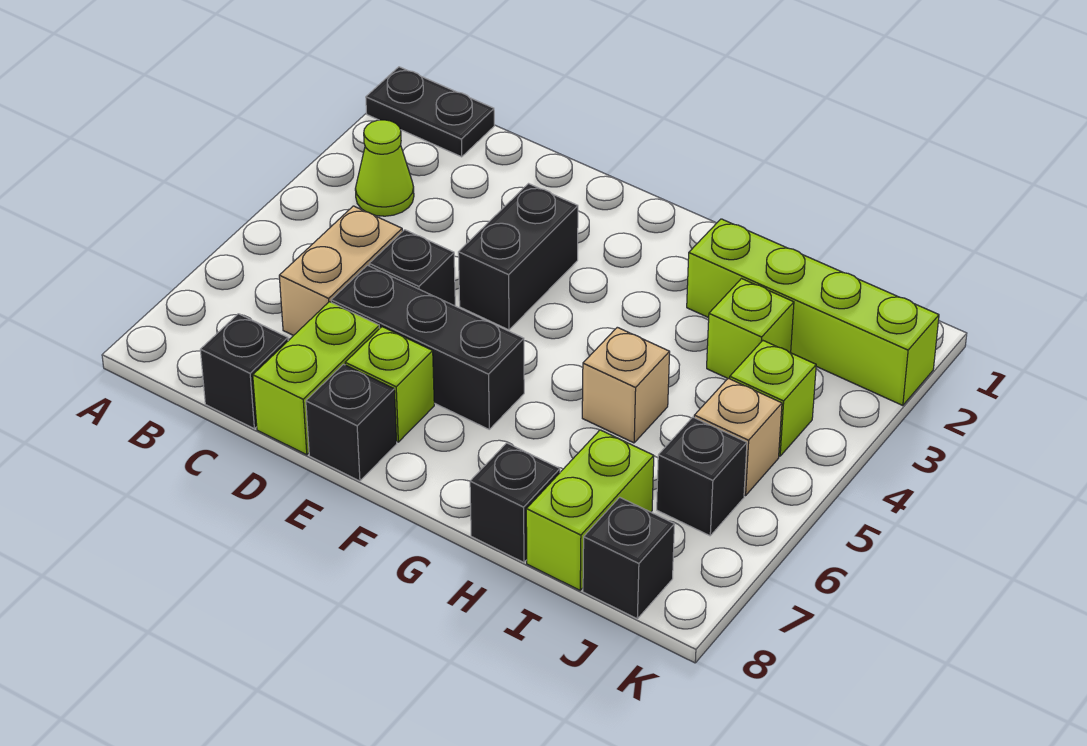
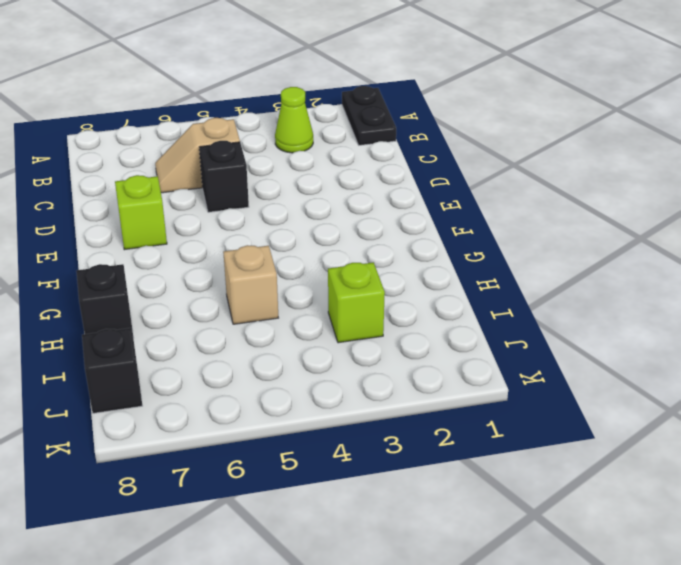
tan slope C5:C6 level 1 top 5 -> tan brick C5:C6 level 1
none -> black brick C8 level 1
none -> black brick D6:F6 level 1
none -> lime brick D7:D8 level 1

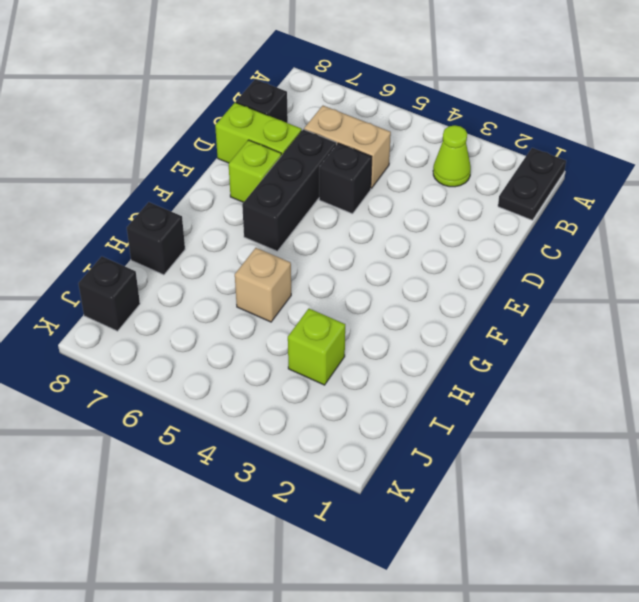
none -> black brick E3:E4 level 1
none -> black brick E8 level 1
none -> lime brick H2:K2 level 1

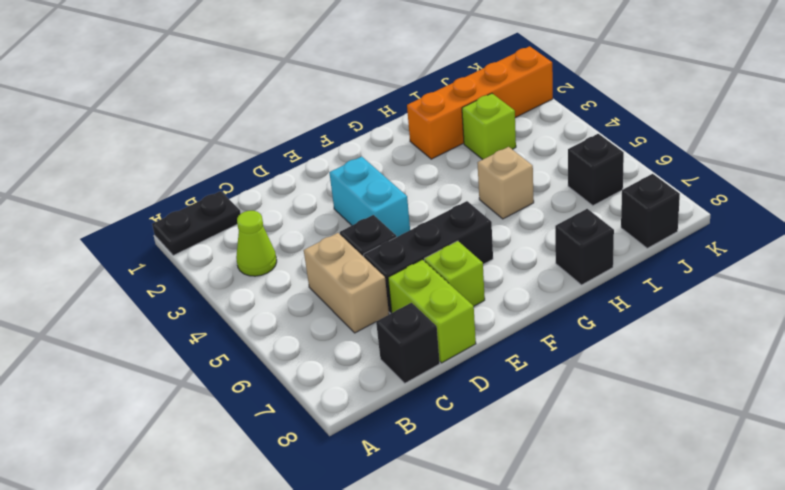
cyan brick E3:E4 level 1 -> black brick E3:E4 level 1
orange brick H2:K2 level 1 -> lime brick H2:K2 level 1
none -> black brick E8 level 1
none -> lime brick I7:I8 level 1
none -> lime brick J4 level 1

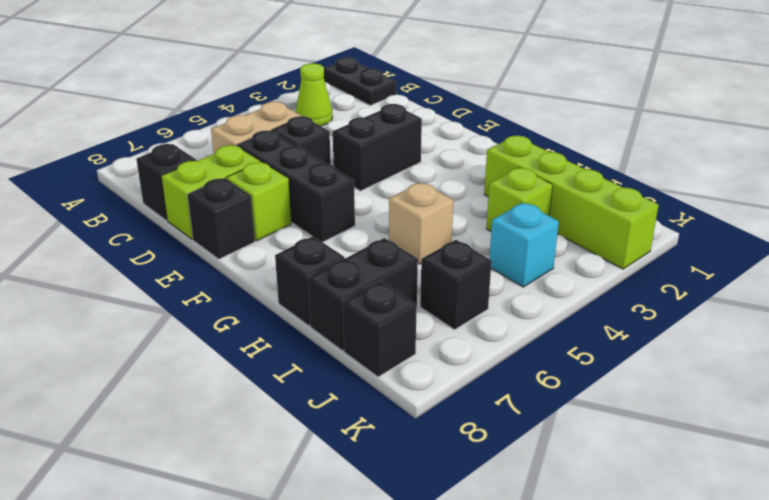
black brick I7:I8 level 1 -> lime brick I7:I8 level 1
cyan brick J4 level 1 -> lime brick J4 level 1
none -> tan brick J5 level 1

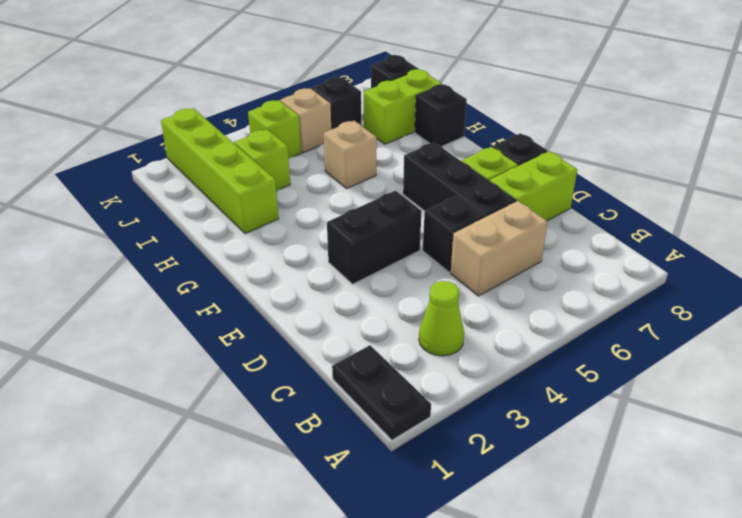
none -> black brick C8 level 1

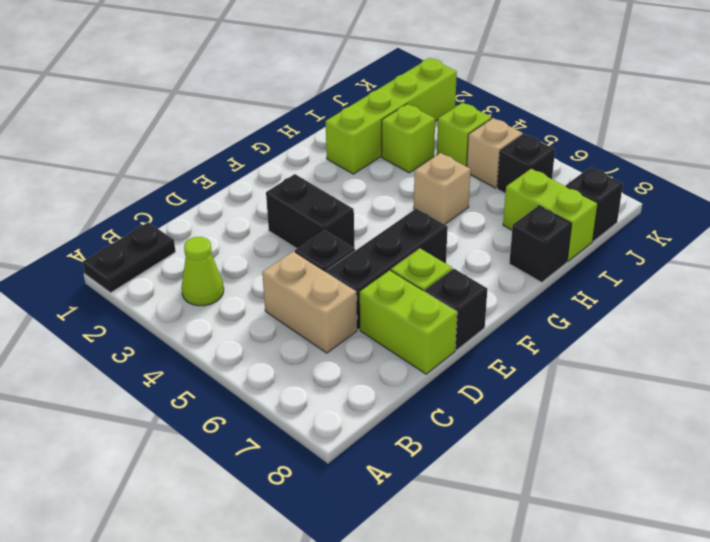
none -> black brick C8 level 1

